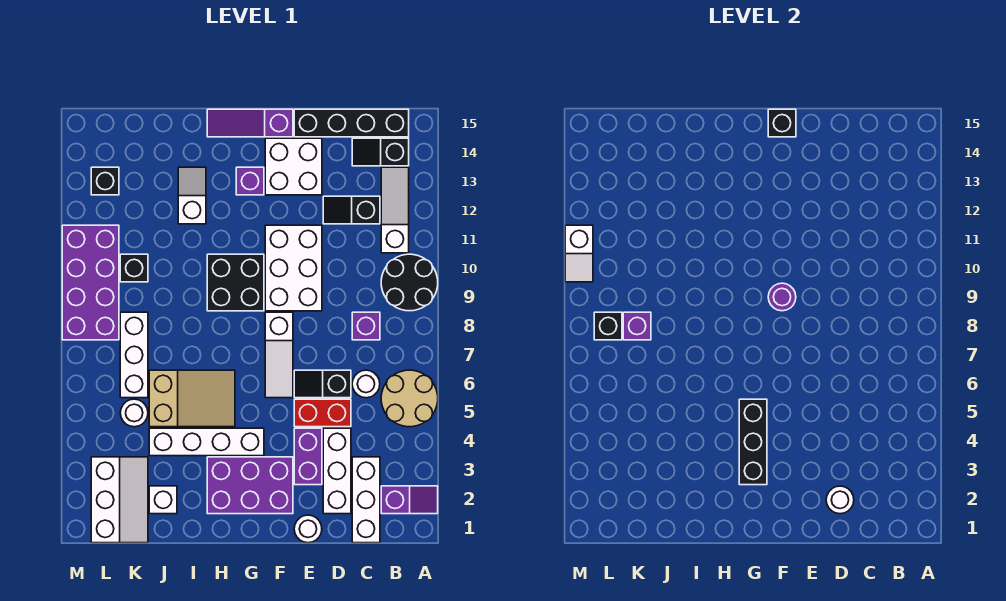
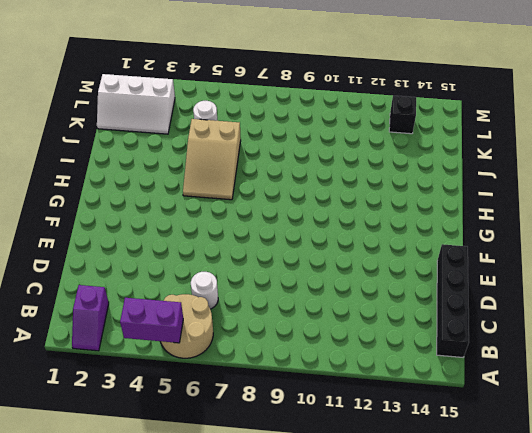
purple brick A4:A5 level 2 -> purple brick E3:E4 level 1
none -> black round brick A9:B10 level 1
none -> white slope B11:B13 level 1 top 11
none -> black slope B14:C14 level 1 top B
none -> white brick C1:C3 level 1

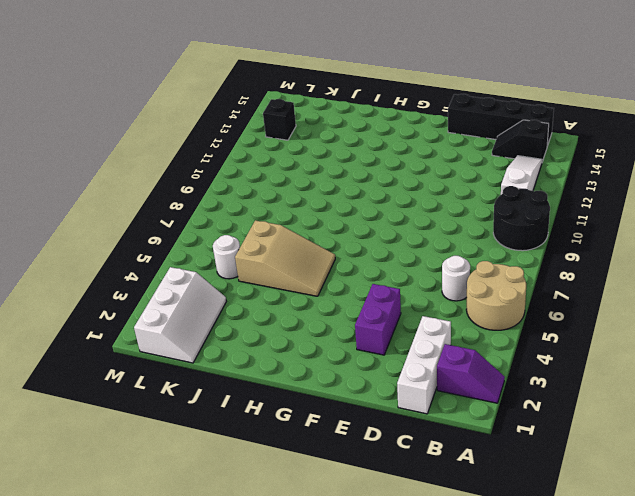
none -> purple brick C8 level 1
none -> black slope C12:D12 level 1 top C
none -> white brick D2:D4 level 1
none -> red brick D5:E5 level 1

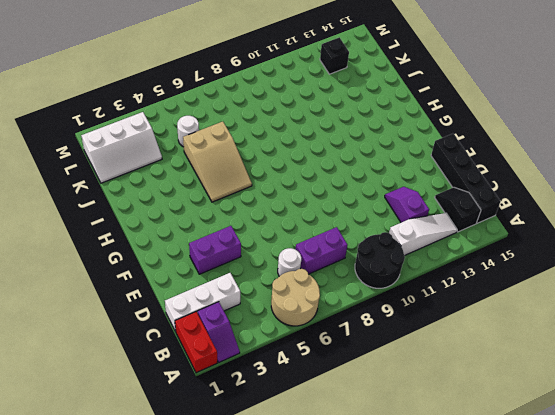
red brick A1:B1 level 1 -> red brick D5:E5 level 1
purple brick C7:C8 level 1 -> purple brick C8 level 1
purple slope C12:D12 level 1 top C -> black slope C12:D12 level 1 top C
none -> white brick D2:D4 level 1
none -> black slope D6:E6 level 1 top D
none -> white round brick E1 level 1
none -> white brick E9:F11 level 1

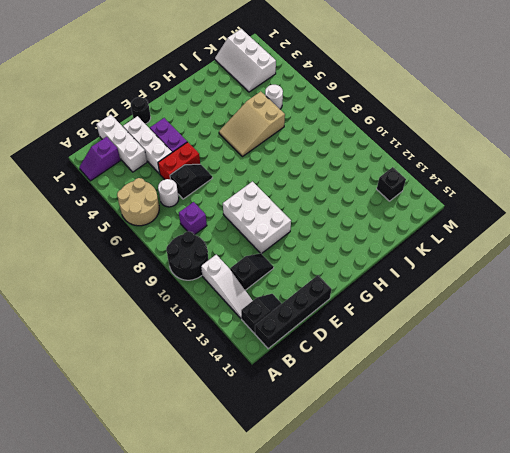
black round brick E1 level 1 -> white round brick E1 level 1
none -> white brick E13:F14 level 1
none -> purple brick F2:H3 level 1
none -> white slope F6:F8 level 1 top 8
none -> purple slope F15:H15 level 1 top F

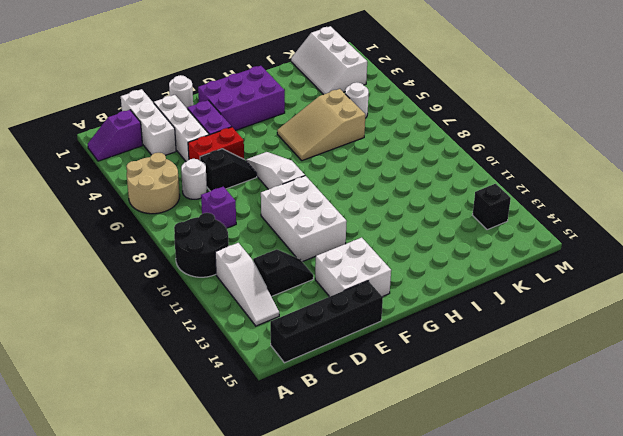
none -> black slope B14:C14 level 1 top B
none -> purple slope F15:H15 level 1 top F
none -> white brick G4:J4 level 1
none -> black brick G9:H10 level 1

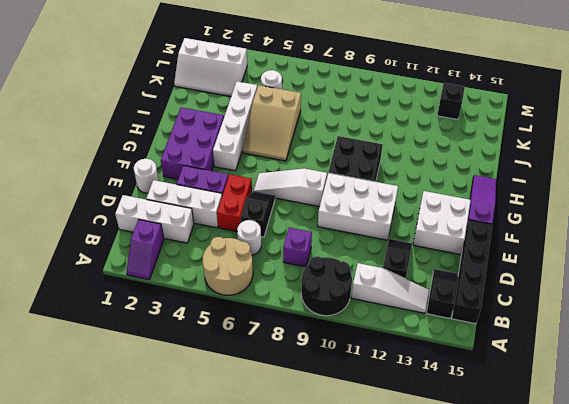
none -> purple brick G13 level 1
none -> white slope I12:I13 level 1 top 12
none -> white brick J2 level 1
none -> white brick K6:K8 level 1

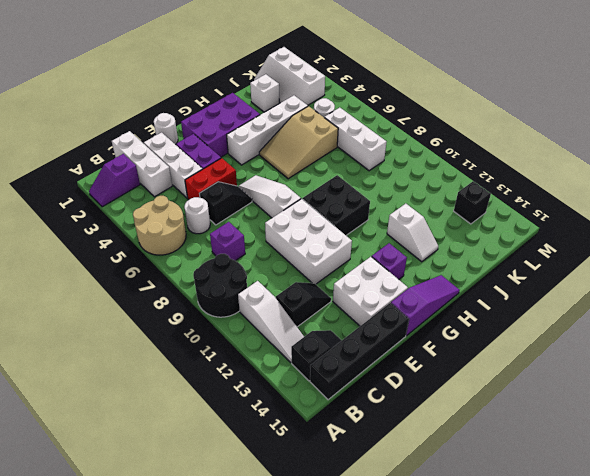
none -> black brick K10 level 1
none -> purple brick L8:M11 level 1
none -> white round brick D2 level 2
none -> purple round brick F9 level 2

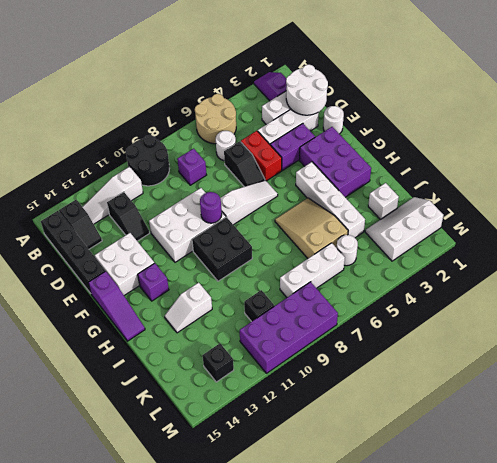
white round brick C1:D2 level 2 -> white round brick D2 level 2
none -> black brick F15 level 2
none -> black brick G3:G5 level 2
none -> purple brick K8 level 2
none -> black brick L8 level 2

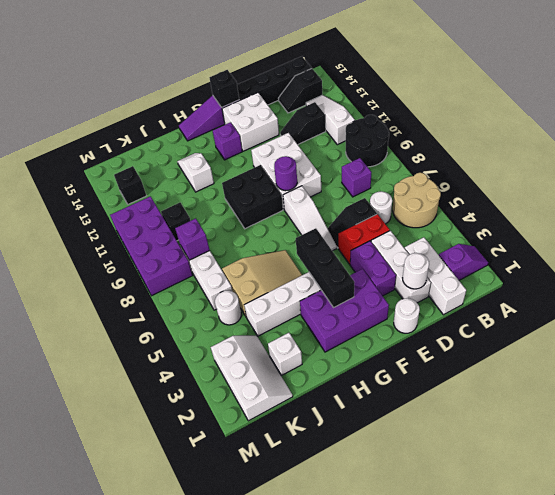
none -> black brick L8 level 2
none -> white slope M10:M11 level 2 top 11

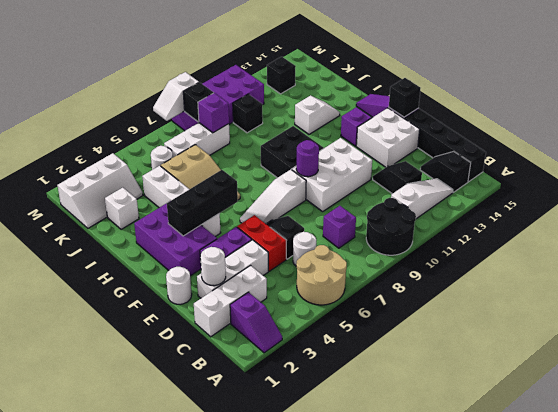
white slope M7:M8 level 2 top 8 -> white slope M10:M11 level 2 top 11

